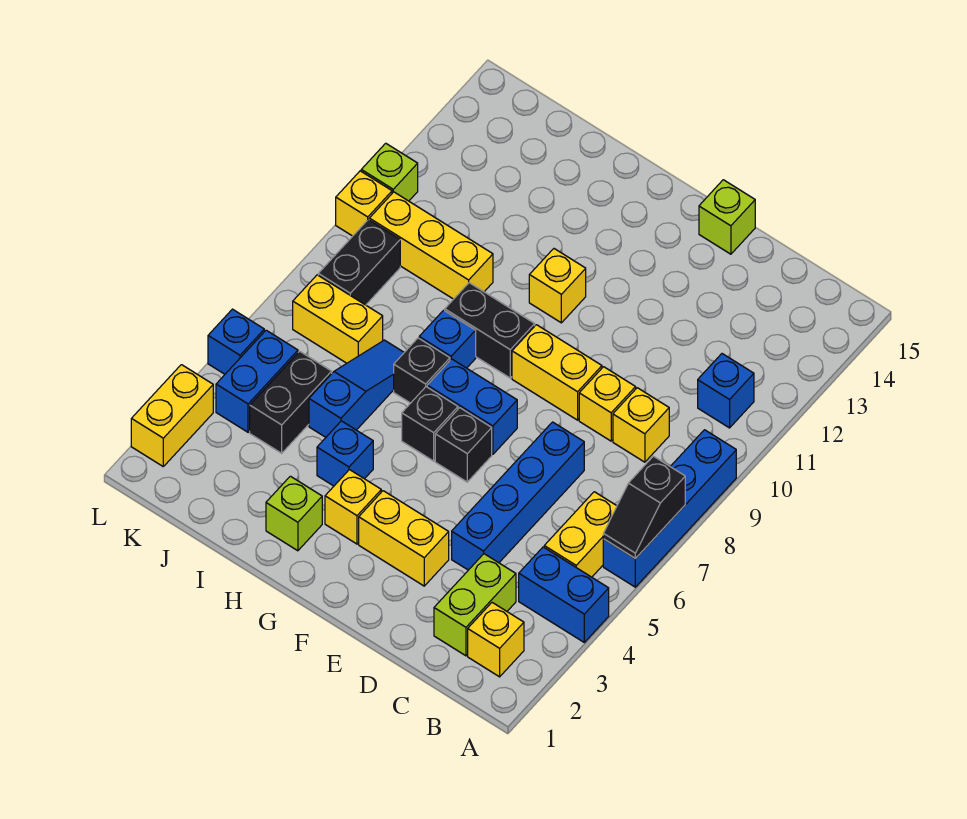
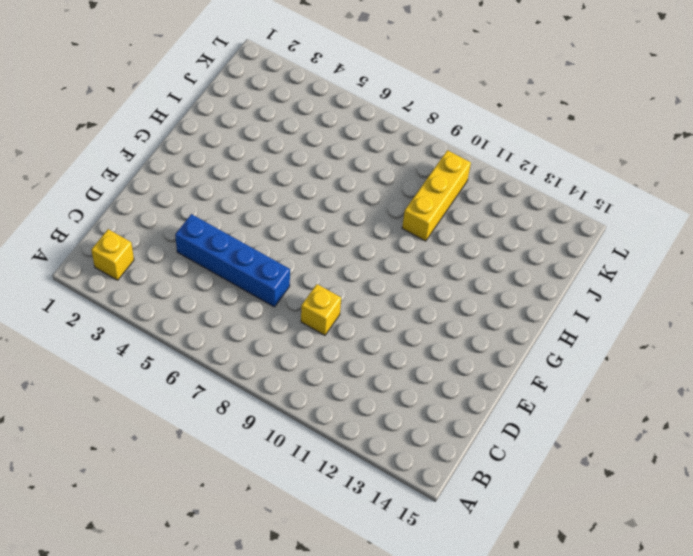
none -> blue brick A4:B4 level 1
none -> blue brick A6:A9 level 1
none -> yellow brick B5:B6 level 1
none -> blue brick B11 level 1

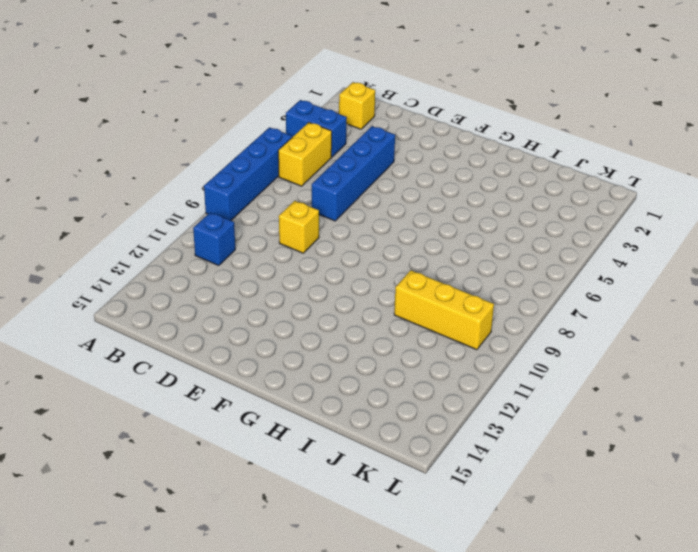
none -> lime brick C2:C3 level 1
none -> yellow brick C9 level 1
none -> yellow brick E3:F3 level 1
none -> yellow brick E9:F9 level 1

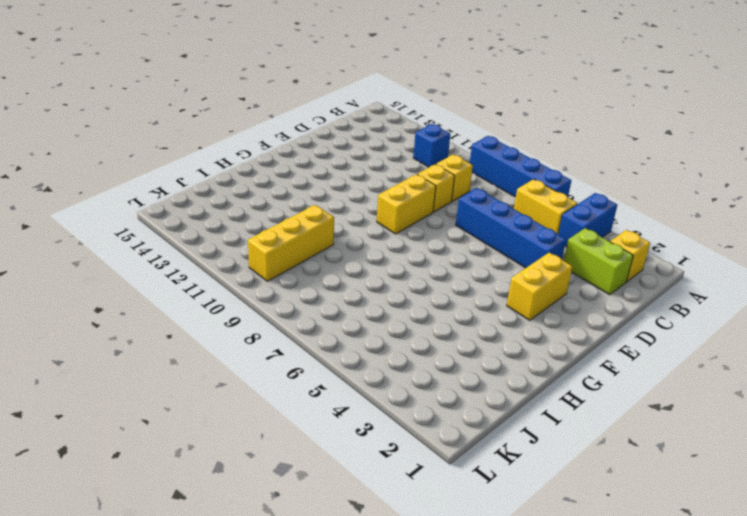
none -> lime brick E15 level 1
none -> black brick F6 level 1
none -> blue brick F7:G7 level 1
none -> yellow brick G3 level 1

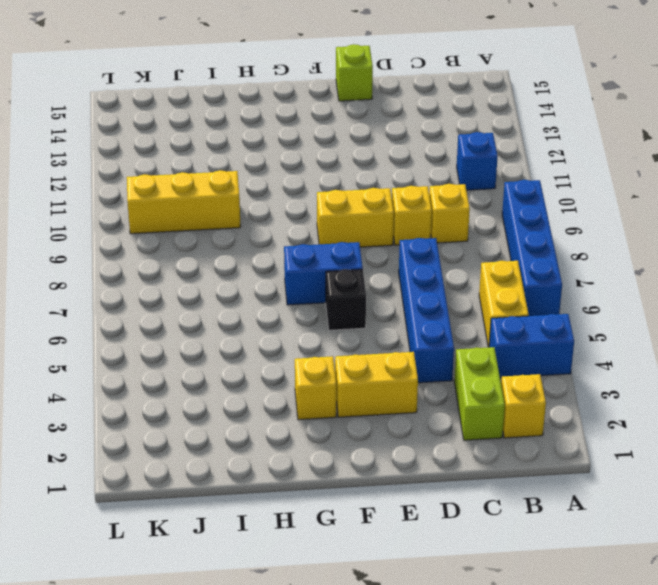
none -> black brick G6 level 1
none -> black brick G9:H9 level 1
none -> yellow brick G11 level 1
none -> lime brick H2 level 1

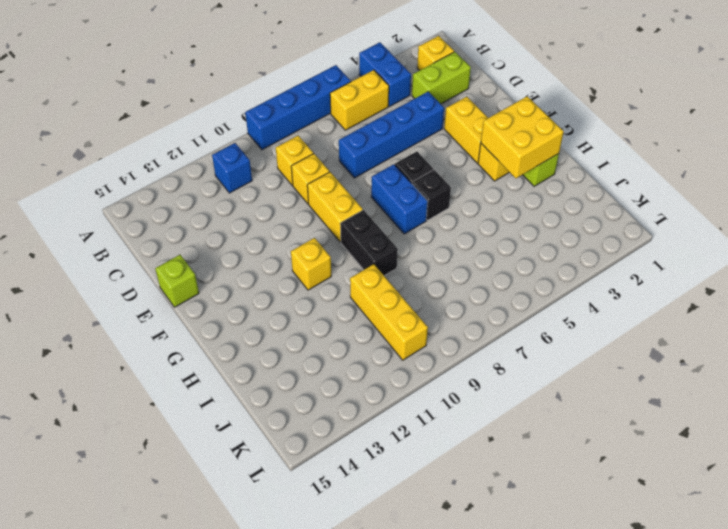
yellow brick G2:H3 level 2 -> none
none -> blue brick H4 level 1
none -> black brick H7 level 1
none -> blue brick H8 level 1
none -> blue slope I5:I7 level 1 top 5

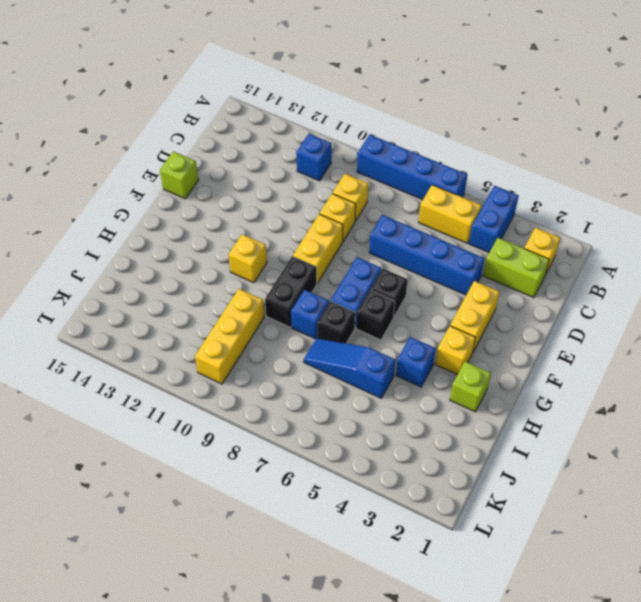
none -> black brick J4:J5 level 1
none -> yellow brick J7:K7 level 1
none -> blue brick K4:K5 level 1
none -> black brick K8:K9 level 1

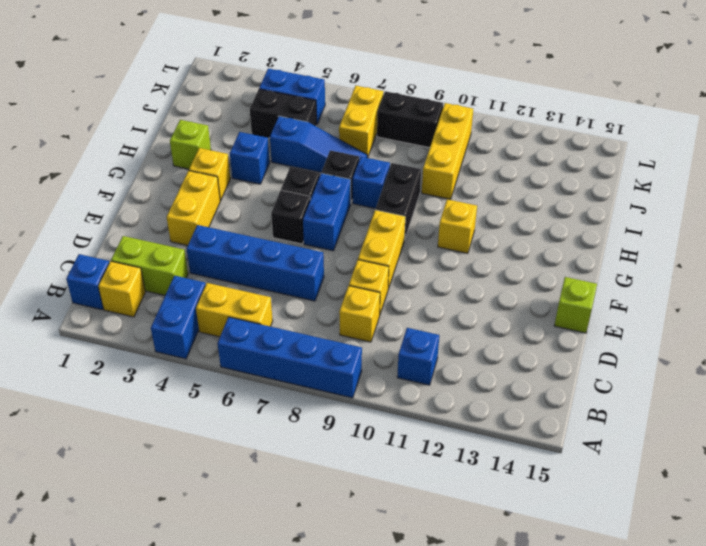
blue brick B1 level 1 -> blue brick L5 level 1
none -> yellow brick L2:L3 level 1
none -> yellow brick L10 level 1
none -> lime brick L11 level 1
none -> black slope A6:A7 level 2 top 7

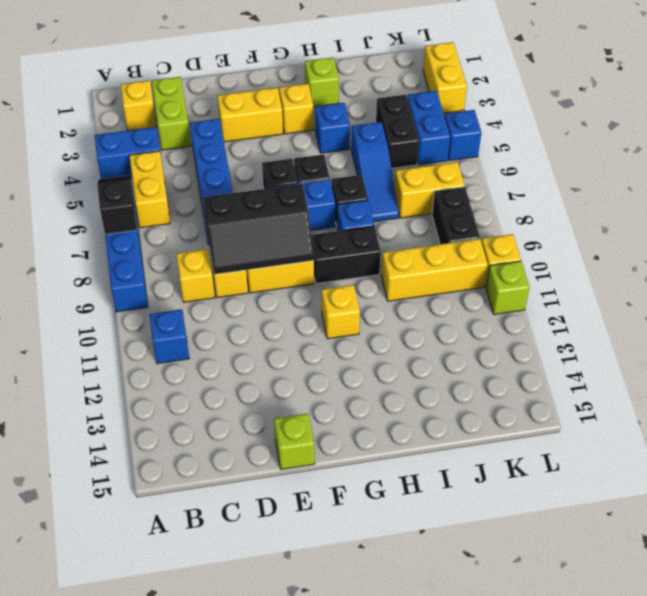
black slope D8:F9 level 2 top 8 -> none

